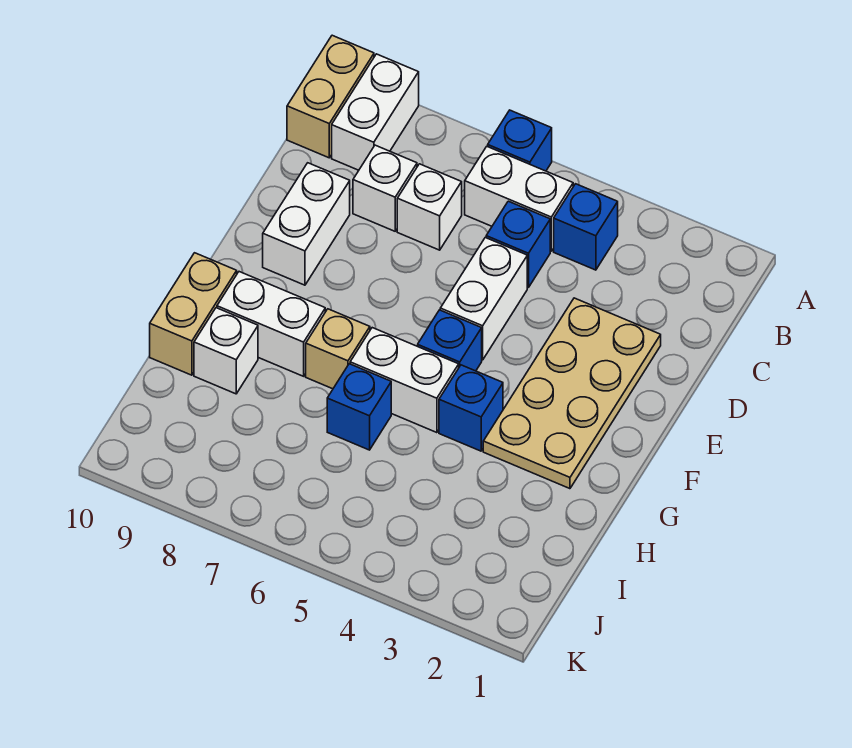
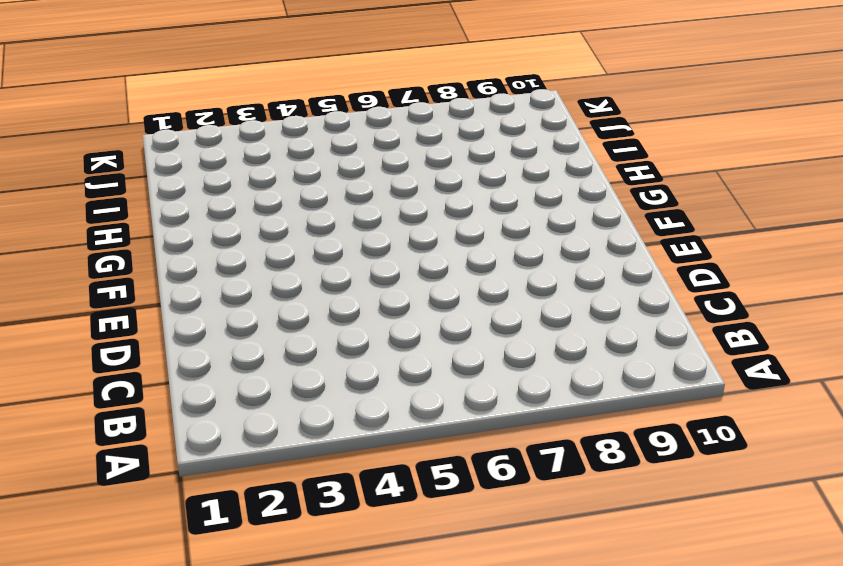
none -> blue brick A6 level 1
none -> white brick A9:B9 level 1
none -> tan brick A10:B10 level 1

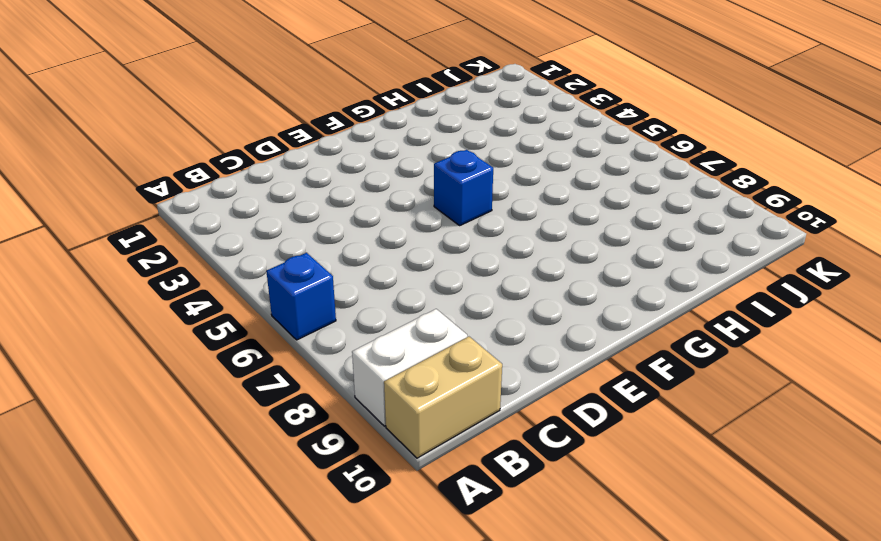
none -> blue brick B4 level 1
none -> white brick B5:B6 level 1
none -> blue brick C5 level 1

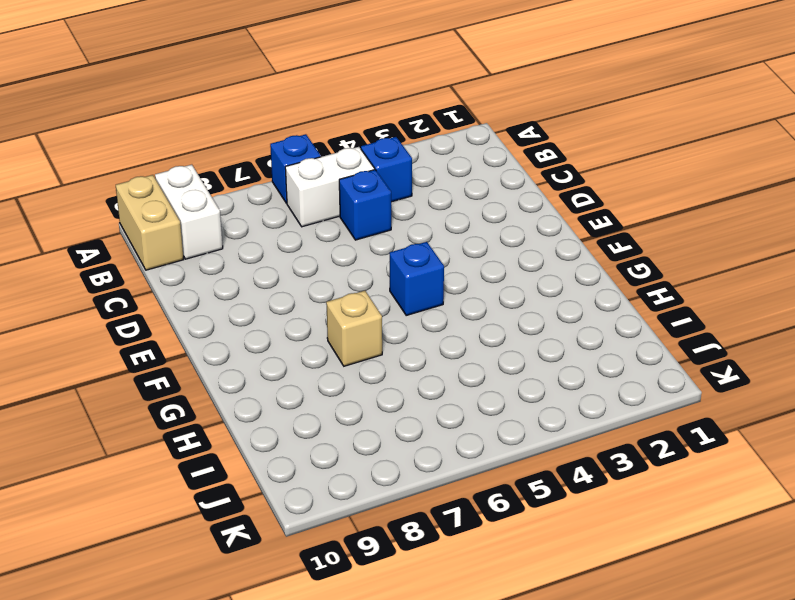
none -> white brick C7 level 1
none -> white brick C8 level 1
none -> tan plate D2:G3 level 1

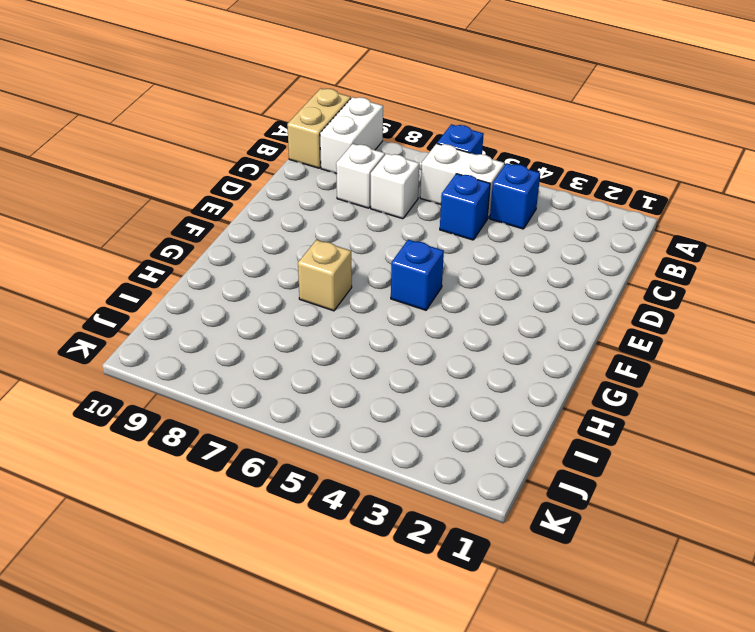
none -> tan plate D2:G3 level 1
none -> white brick D5:E5 level 1
none -> white brick D9:E9 level 1

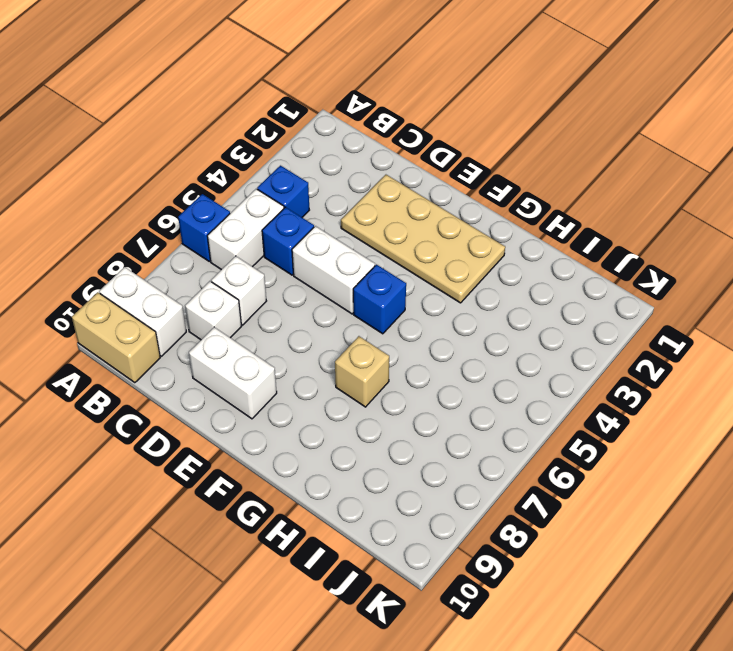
none -> blue brick G4 level 1
none -> white brick G5:G6 level 1
none -> white brick G8:G9 level 1

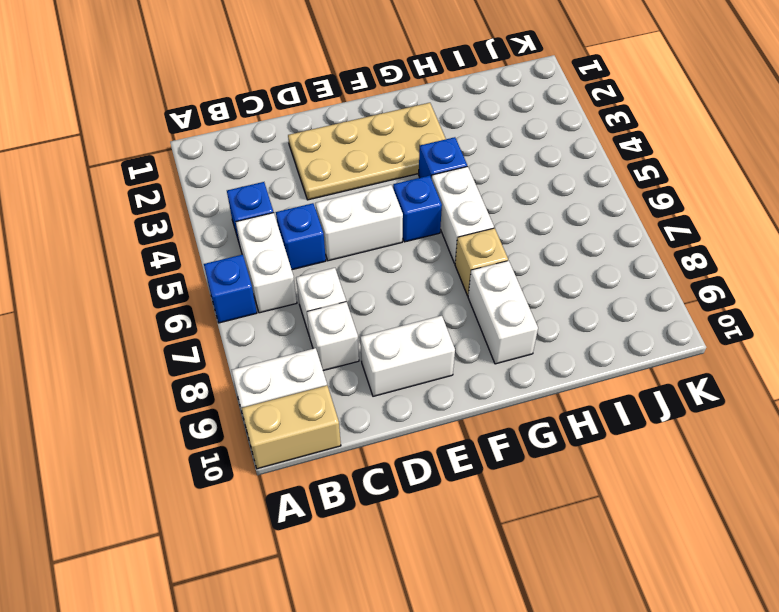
none -> tan brick G10:H10 level 1
none -> blue brick H6 level 1
none -> white brick H9 level 1

